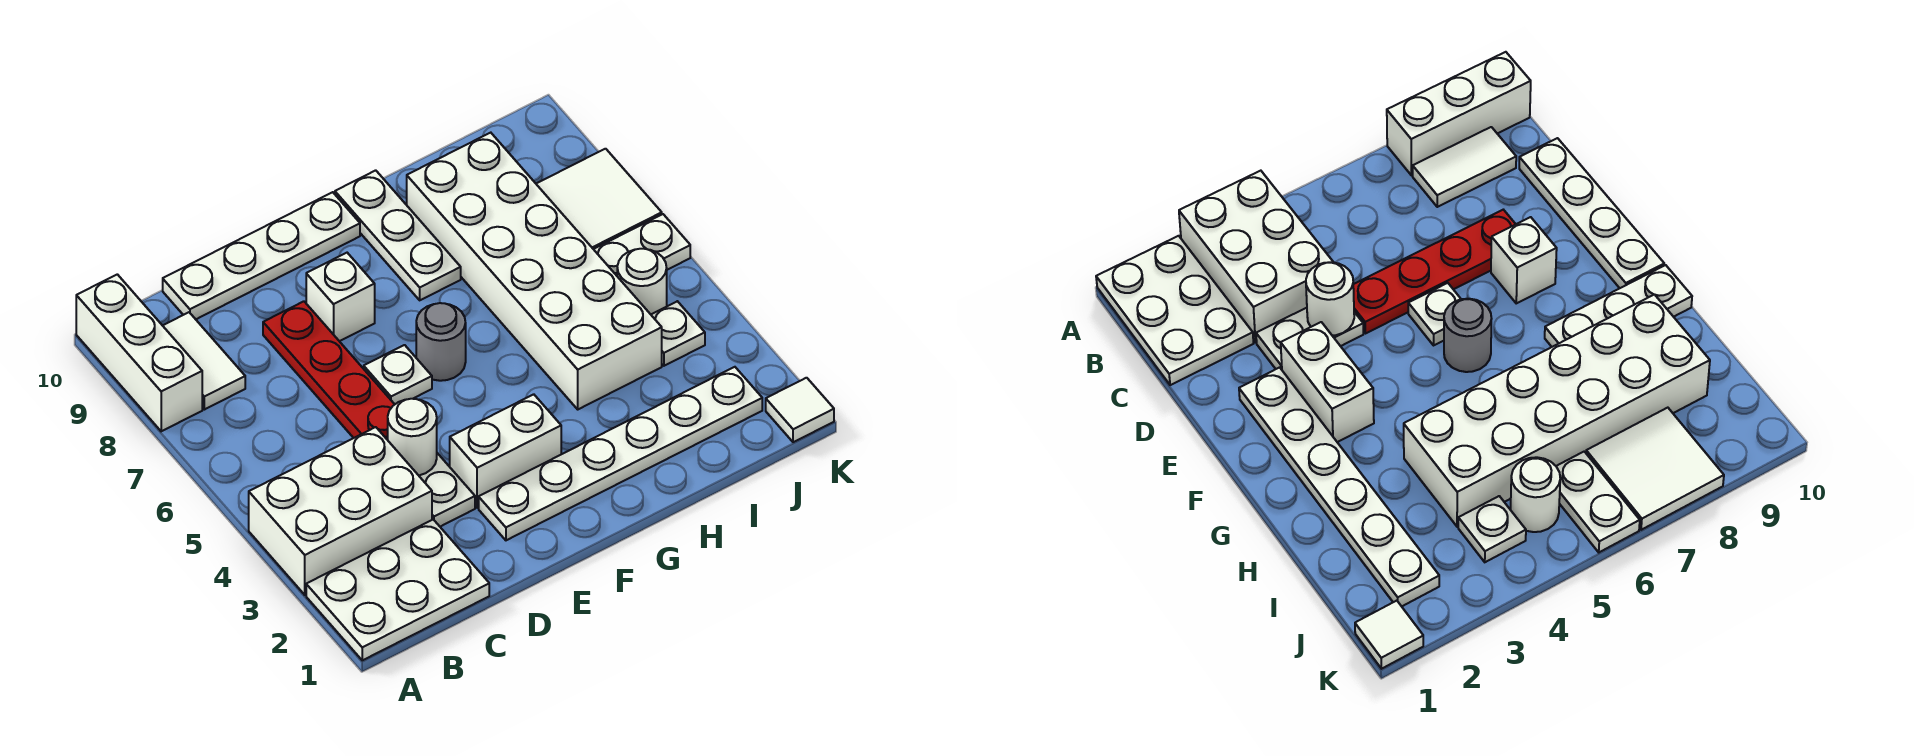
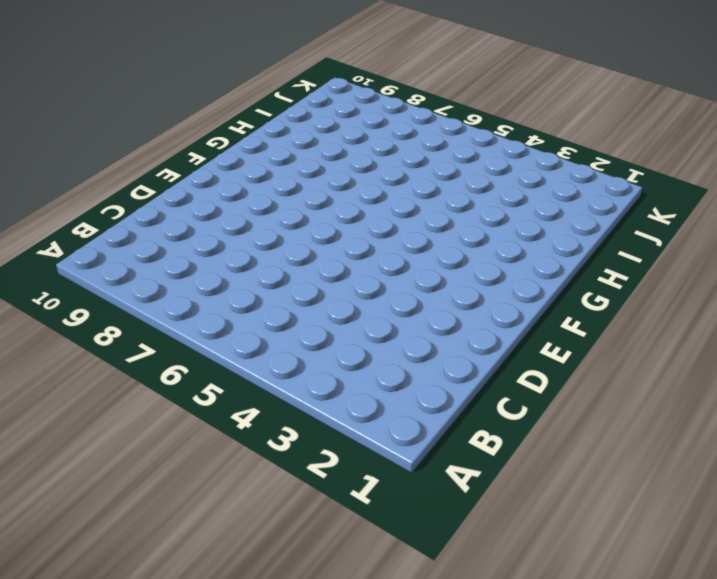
none -> white plate A1:C2 level 1
none -> white brick A3:C4 level 1
none -> white brick A8:A10 level 1

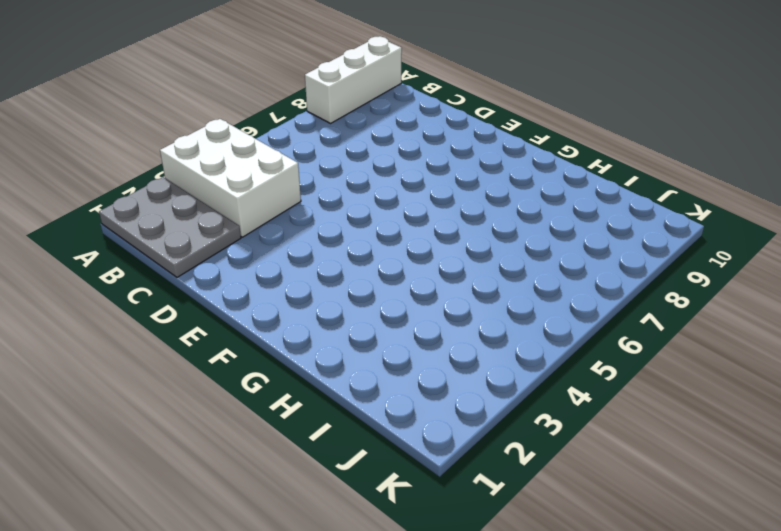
grey plate A1:C2 level 1 -> white plate A1:C2 level 1
none -> white tile B8:B9 level 1
none -> white plate C10:F10 level 1
none -> white plate D3:D4 level 1

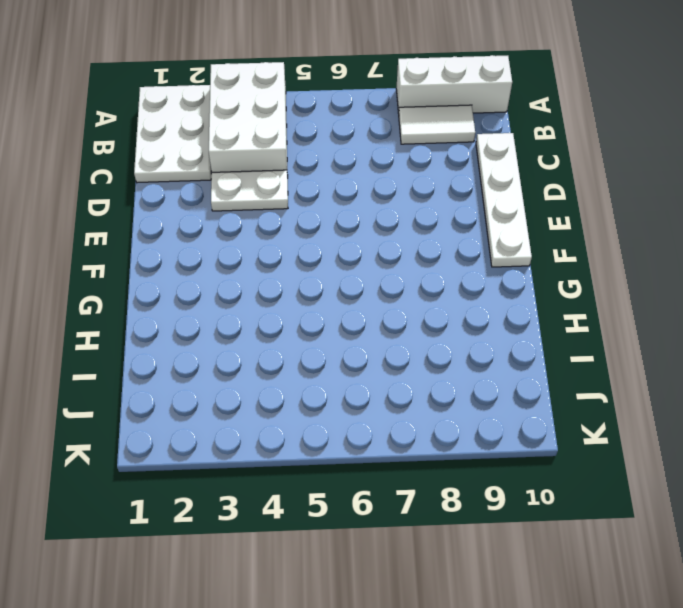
none -> red plate D5:D8 level 1
none -> white plate E2:J2 level 1
none -> white brick E3:F3 level 1

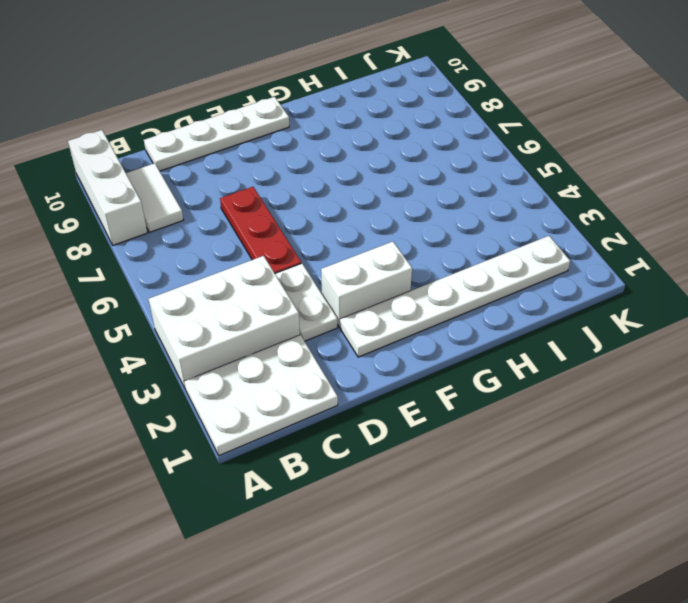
red plate D5:D7 level 1 -> red plate D5:D8 level 1
none -> white plate E6 level 1
none -> white brick E8 level 1
none -> grey round brick F6 level 1

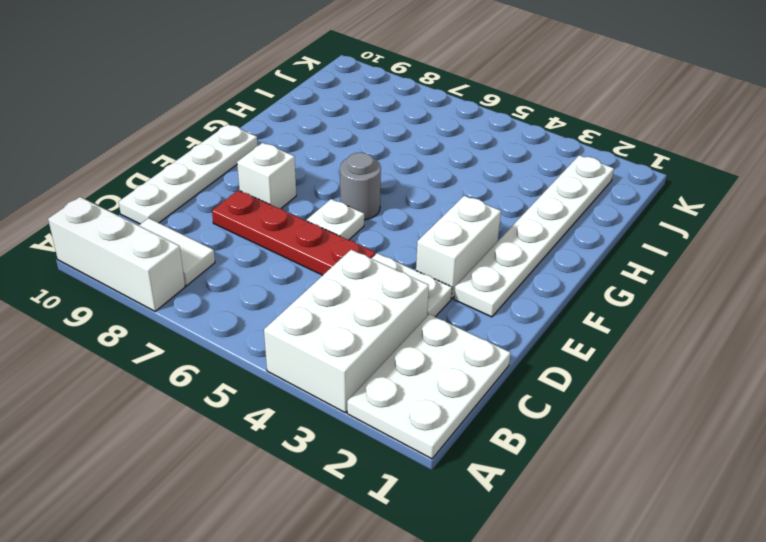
none -> white plate G8:G10 level 1
none -> white brick H4:I9 level 1
none -> white plate J4 level 1

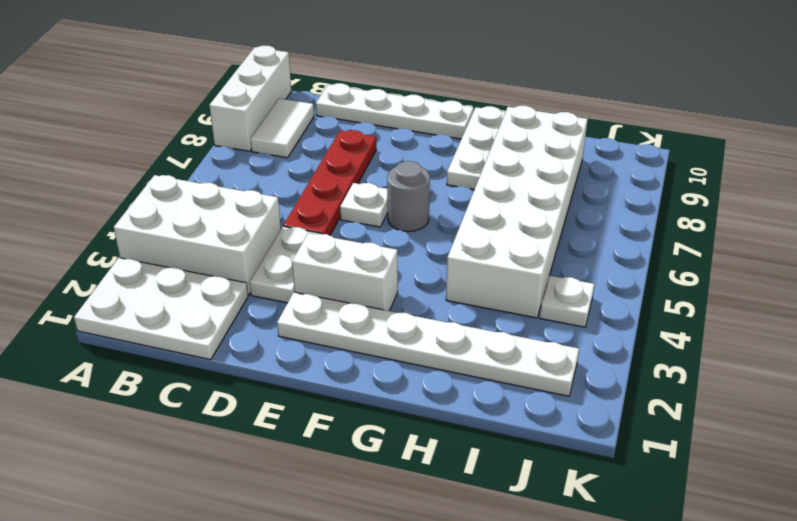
none -> white brick E8 level 1
none -> white round brick J5 level 1
none -> white plate J6:K6 level 1

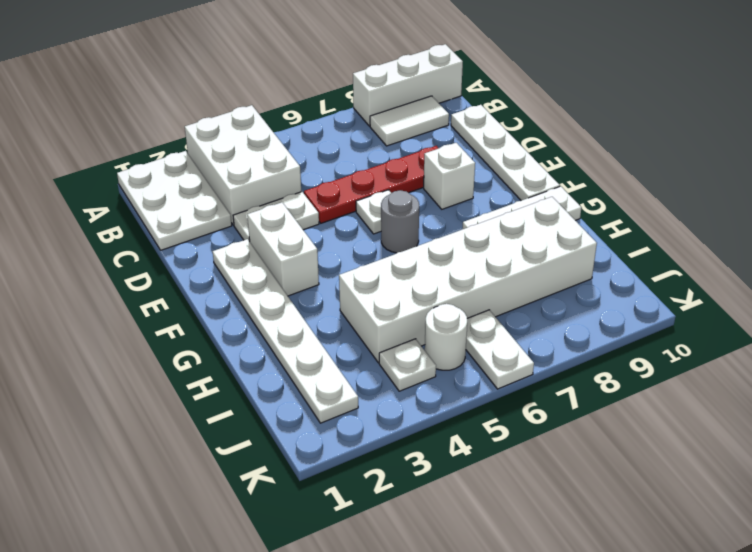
none -> white tile J7:K8 level 1
none -> white tile K1 level 1
none -> white round brick D4 level 2

